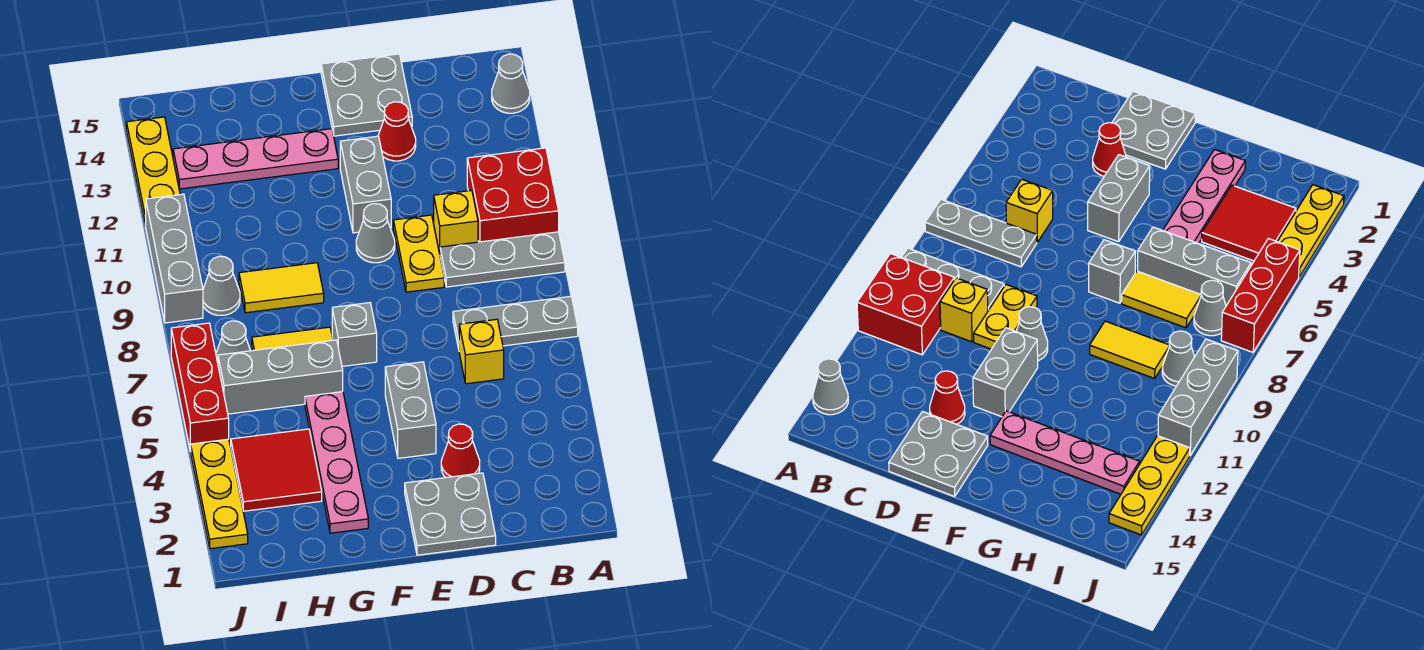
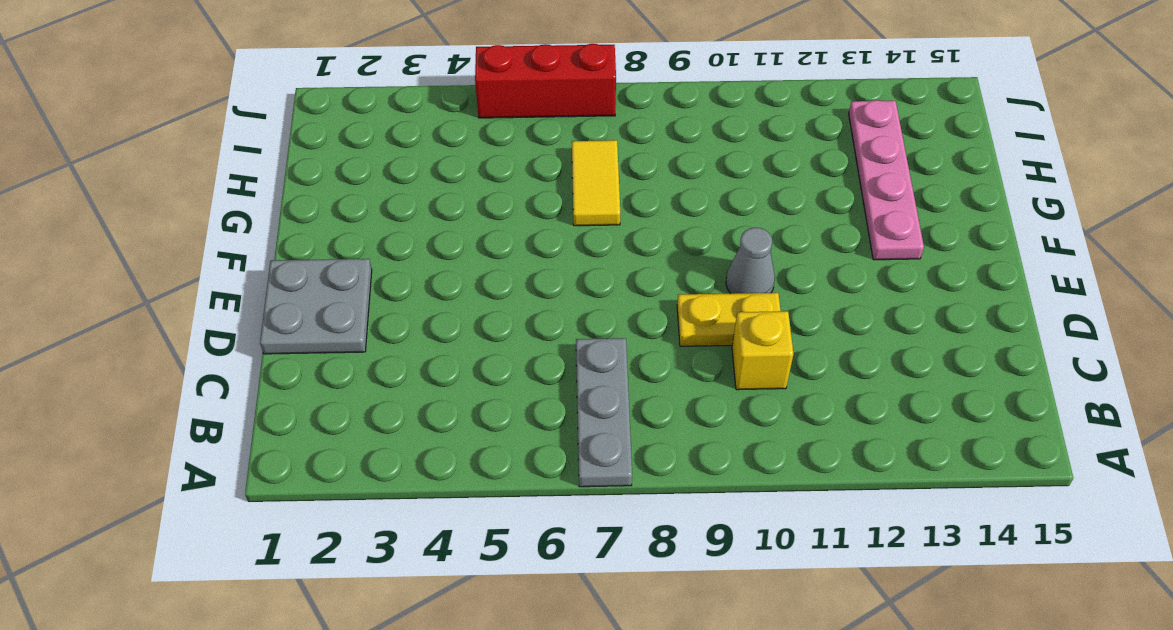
none -> grey plate A9:C9 level 1
none -> red brick A10:B11 level 1
none -> grey cone A14 level 1

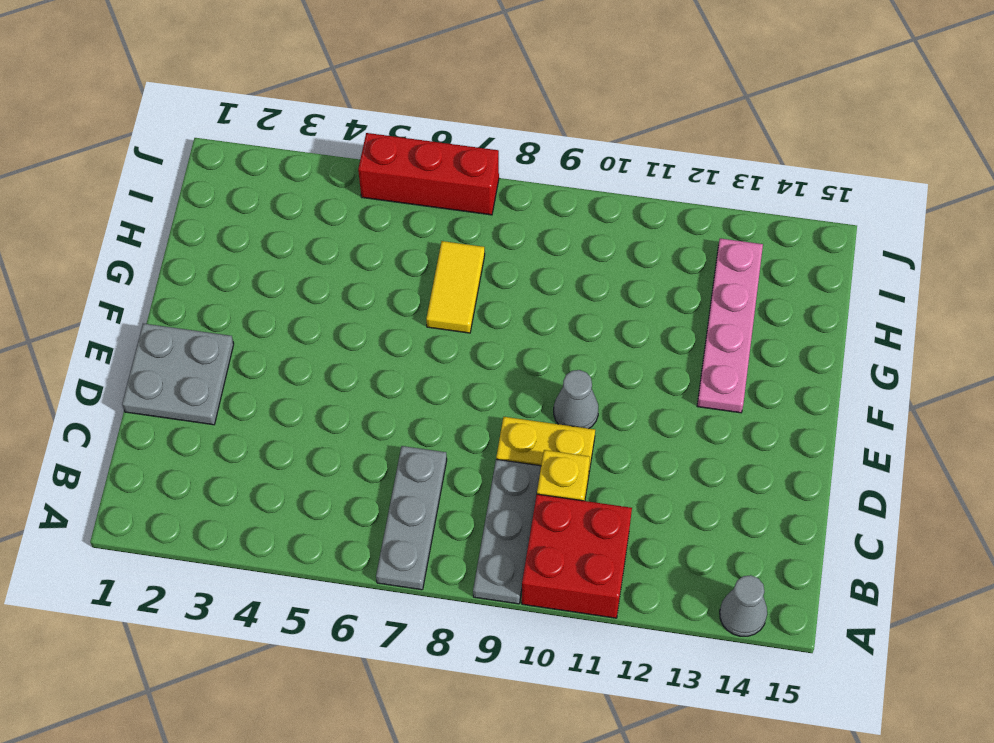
none -> yellow brick C6 level 1
none -> red cone D3 level 1
none -> red cone D13 level 1

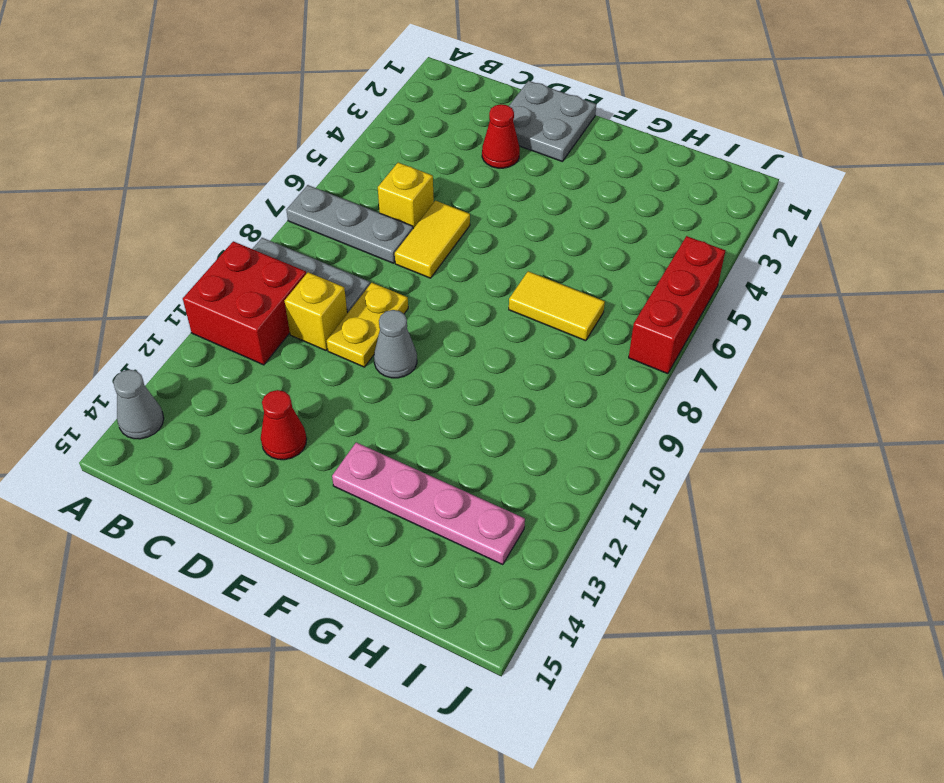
yellow tile D6:D7 level 1 -> yellow tile G9:H9 level 1
none -> grey plate D14:E15 level 1
none -> grey brick E4:E5 level 1
none -> grey brick E11:E12 level 1

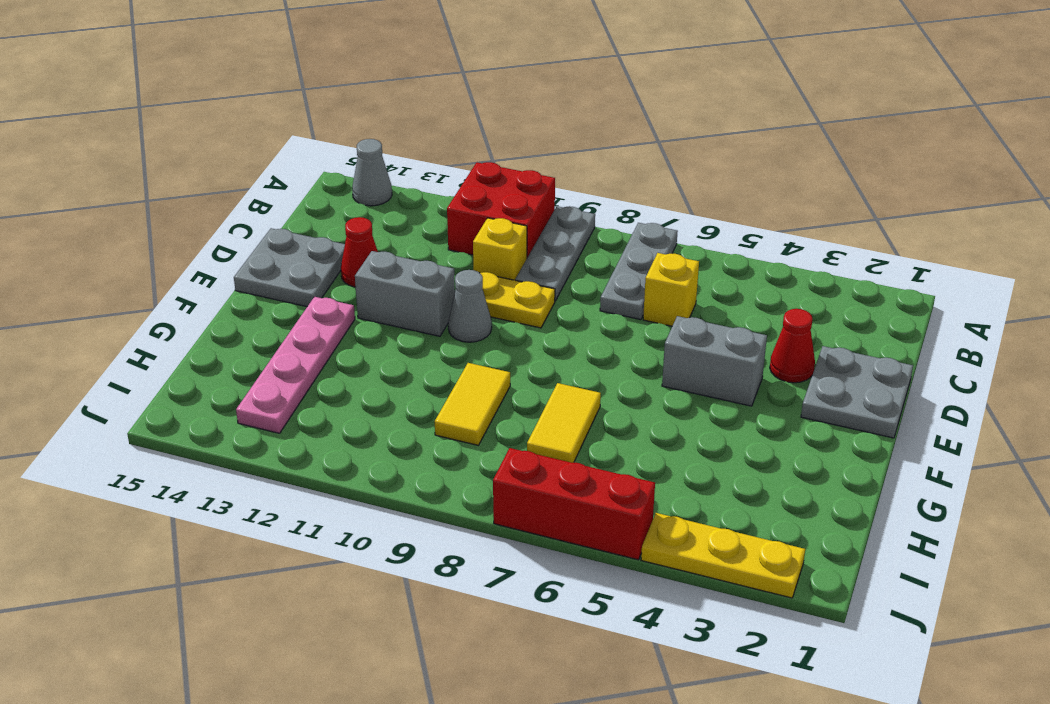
none -> grey brick F7 level 1
none -> pink plate G2:G5 level 1
none -> grey brick G6:I6 level 1

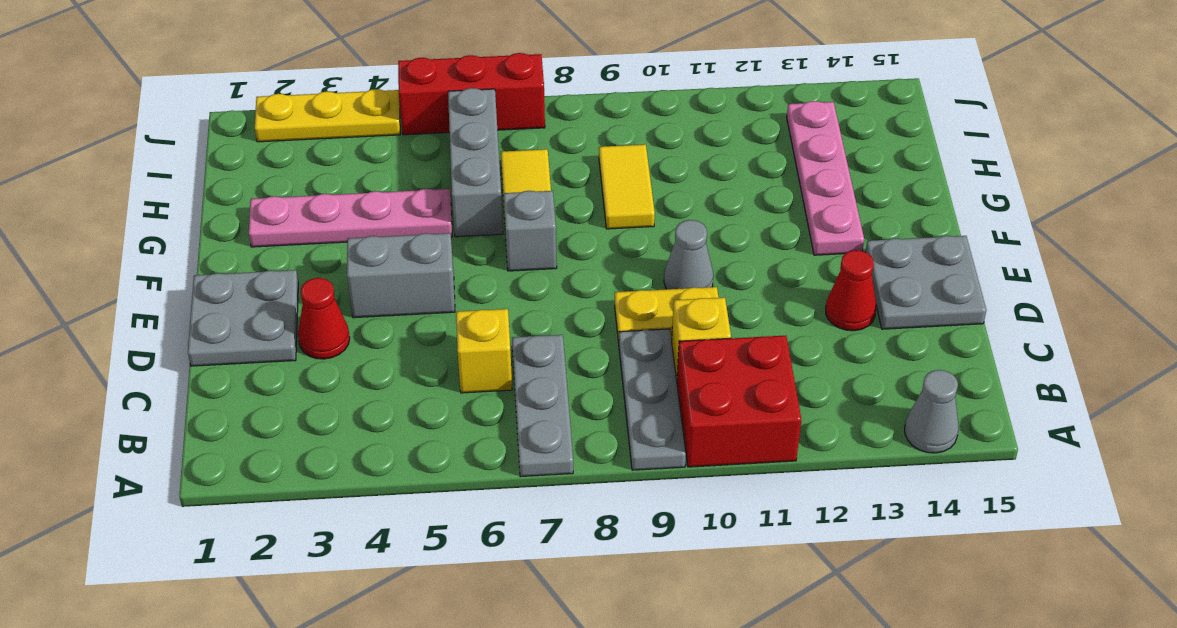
none -> grey brick E11:E12 level 1
none -> red tile H3:I4 level 1
none -> grey cone I7 level 1

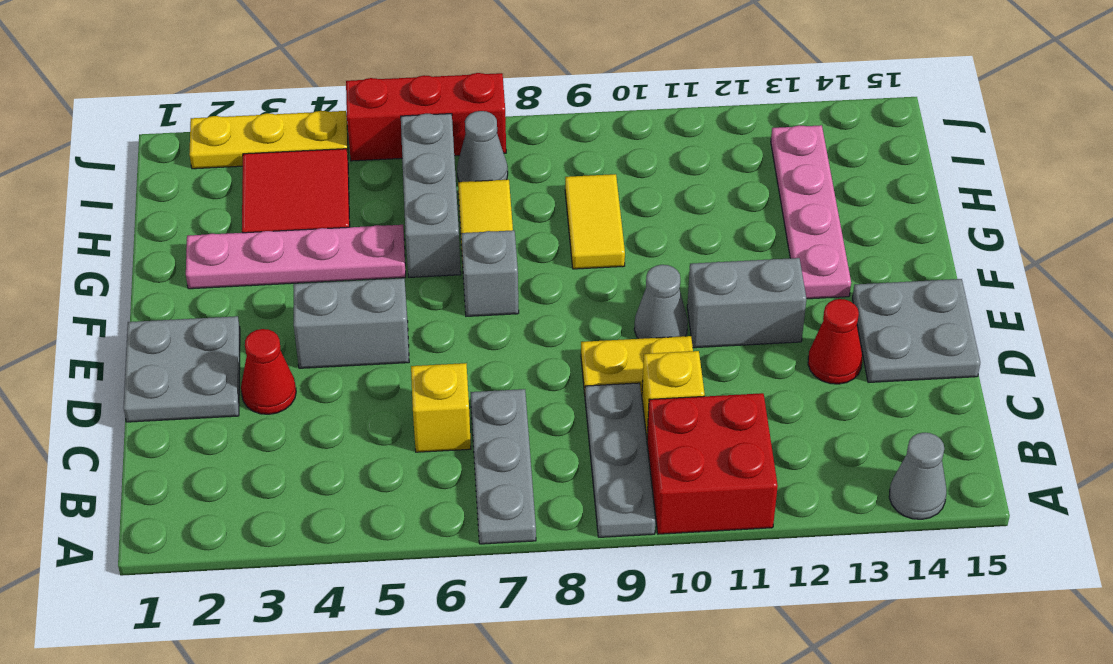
none -> grey cone I9 level 1
none -> grey brick J9:J11 level 1
none -> yellow plate J12:J14 level 1

